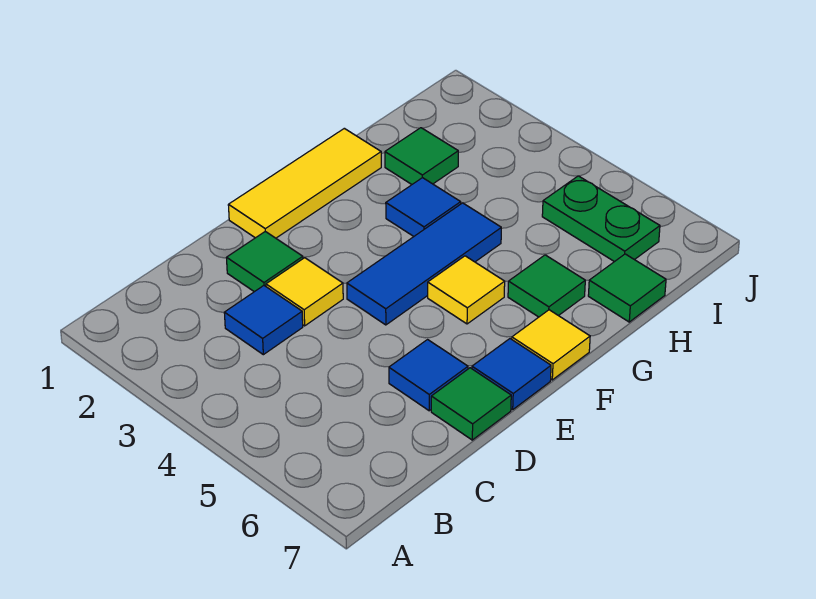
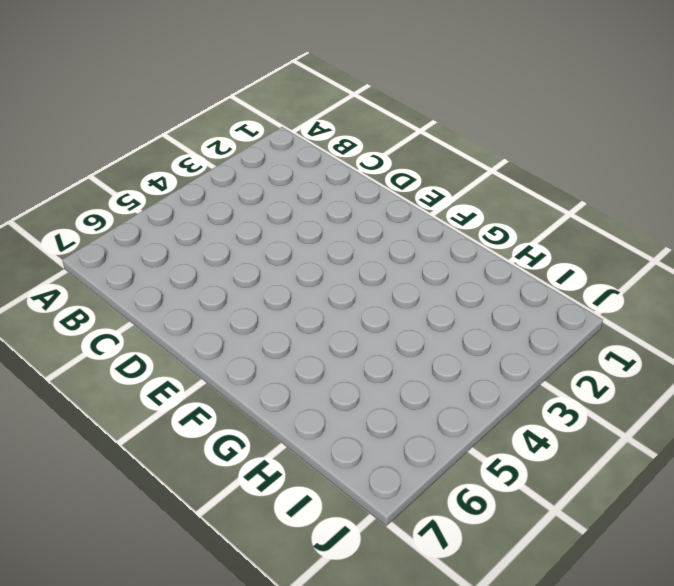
none -> blue tile C3 level 1
none -> green tile D2 level 1
none -> yellow tile D3 level 1

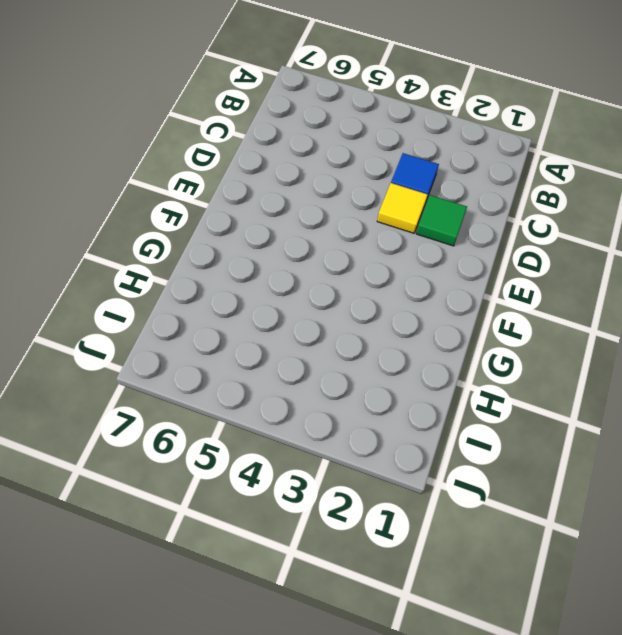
none -> blue tile D6 level 1
none -> green tile D7 level 1
none -> yellow tile E1:G1 level 1

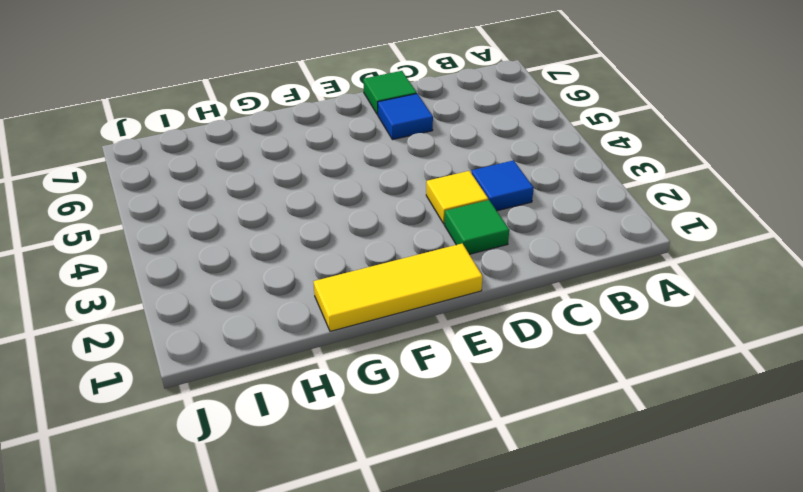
none -> blue tile E4:G4 level 1
none -> blue tile E7 level 1
none -> yellow tile F5 level 1

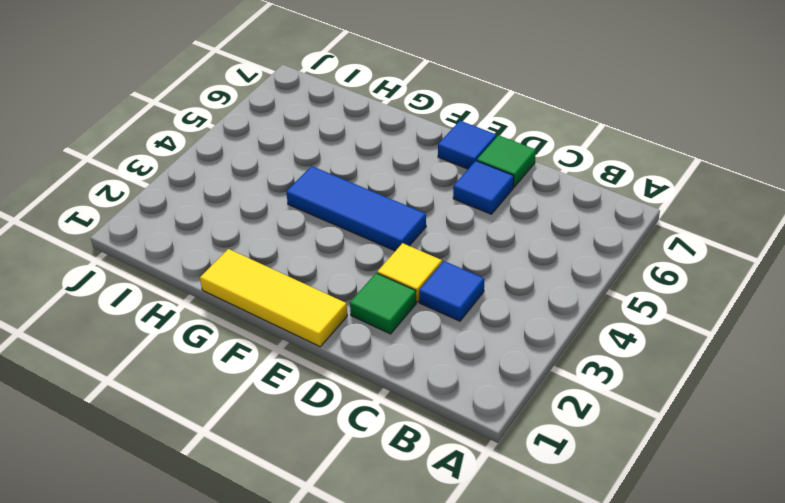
none -> yellow tile F5 level 1
none -> yellow tile F7 level 1
none -> blue tile G3 level 1

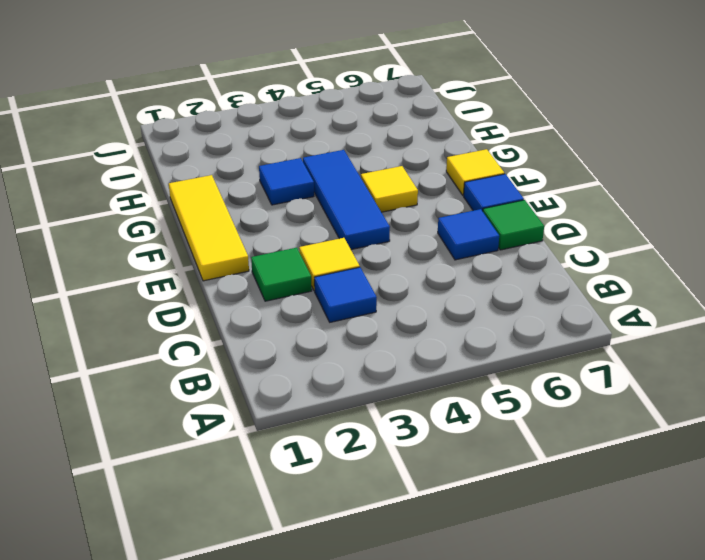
none -> green tile G6 level 1
none -> green tile H2 level 1
none -> green tile H7 level 1

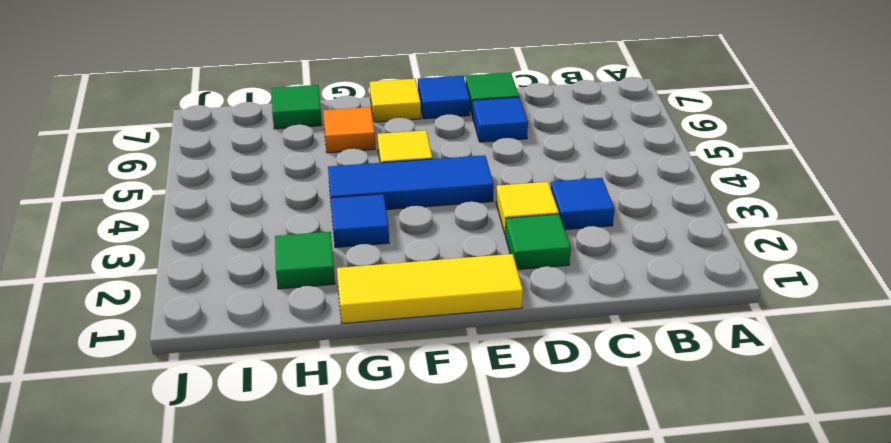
orange tile G6 level 1 -> green tile G6 level 1
none -> green plate I5:I6 level 1

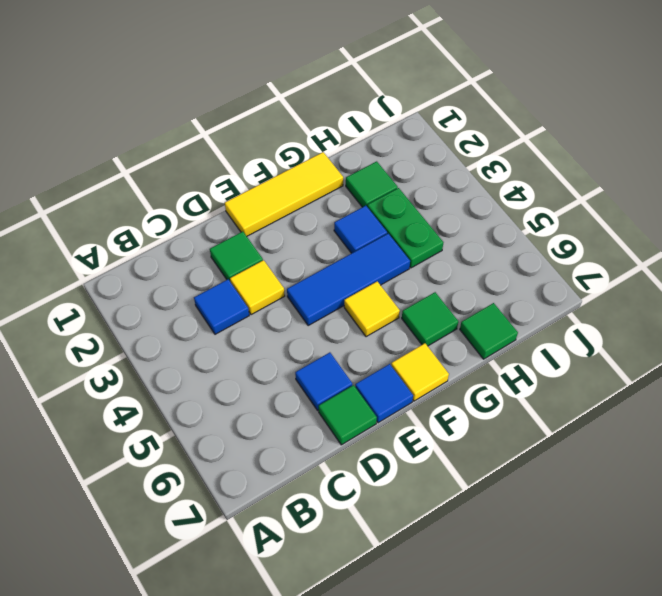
green plate H3:H4 level 1 -> green plate I5:I6 level 1

